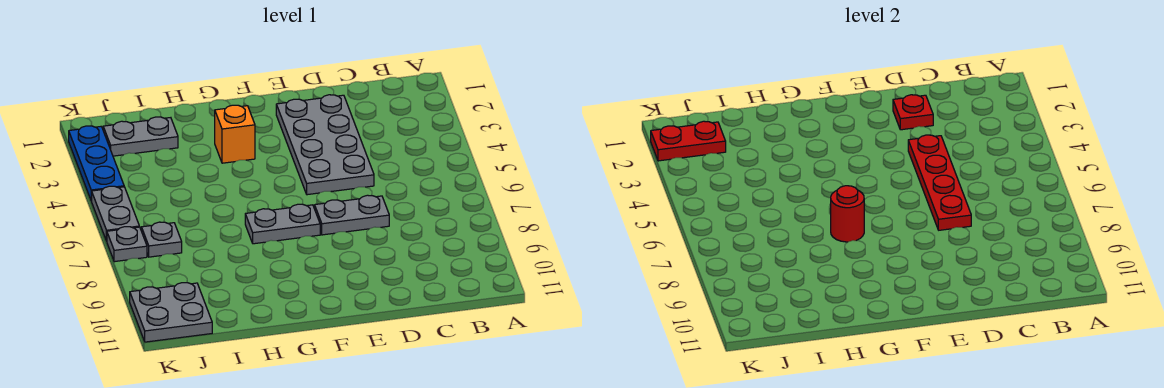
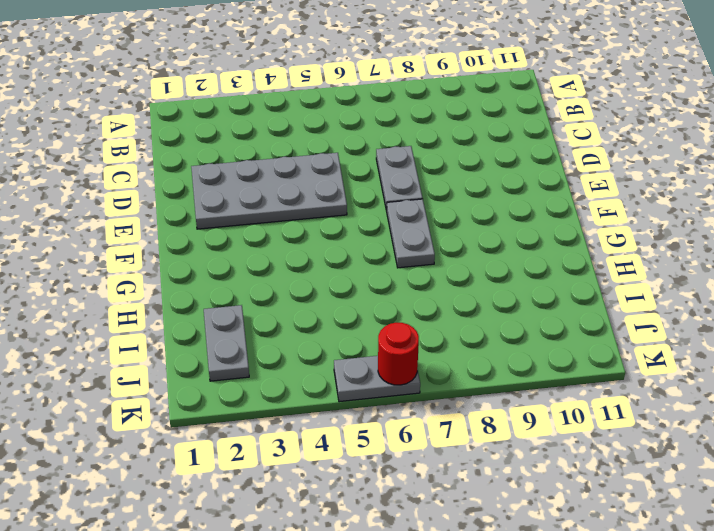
red round brick K6 level 2 -> red round brick G7 level 2
none -> orange brick G3 level 1
none -> grey plate J7 level 1
none -> grey plate J10:K11 level 1

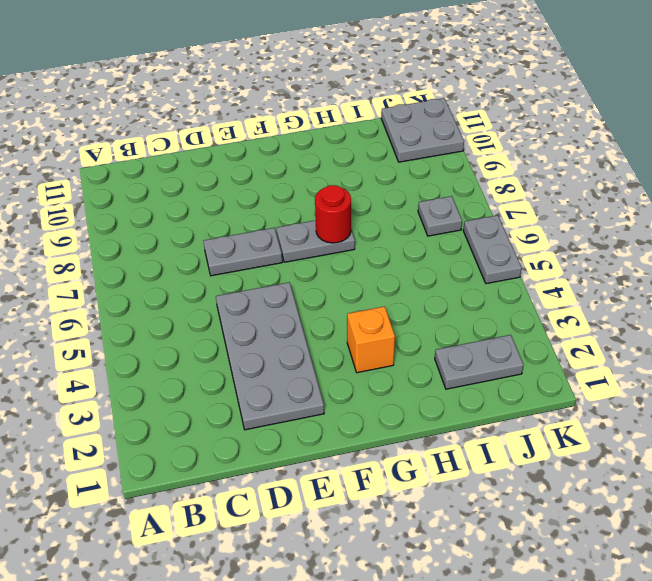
none -> blue plate K2:K4 level 1
none -> grey plate K7 level 1
none -> red plate D2 level 2

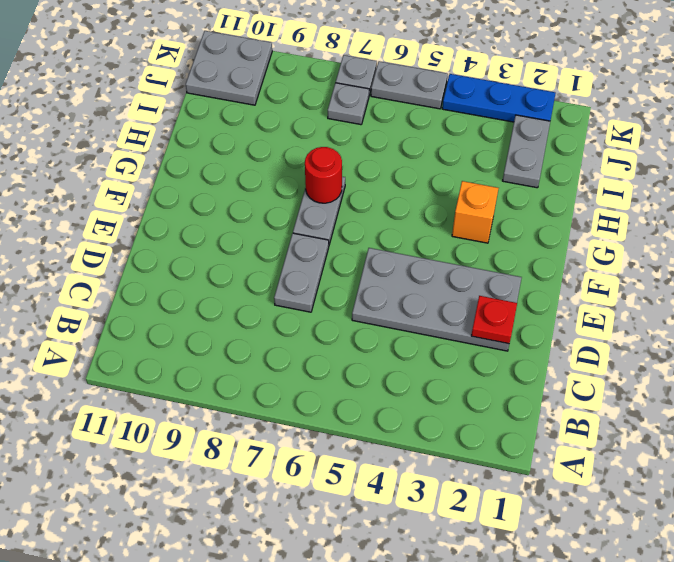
none -> red plate D4:D7 level 2
none -> red plate J2:K2 level 2

